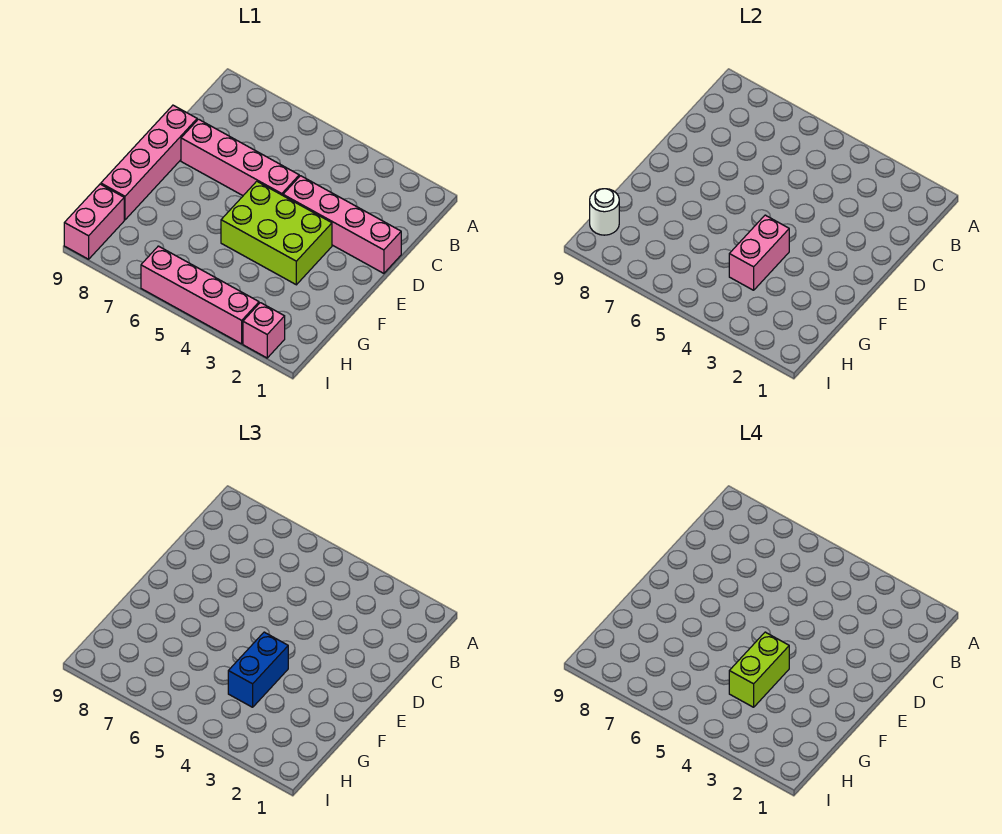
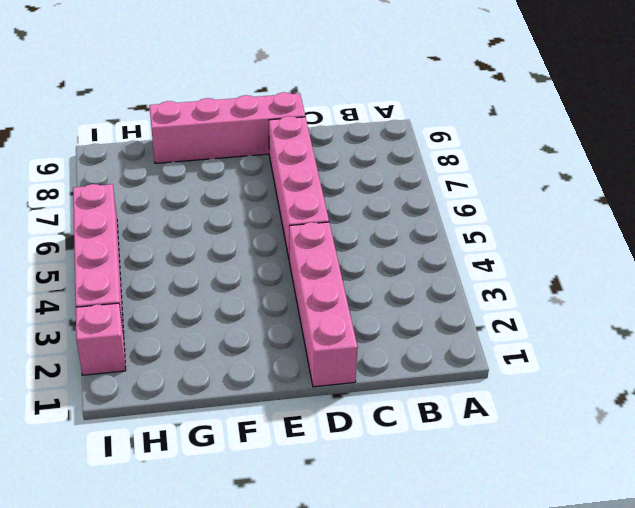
none -> lime brick E3:F5 level 1
none -> pink brick H9:I9 level 1

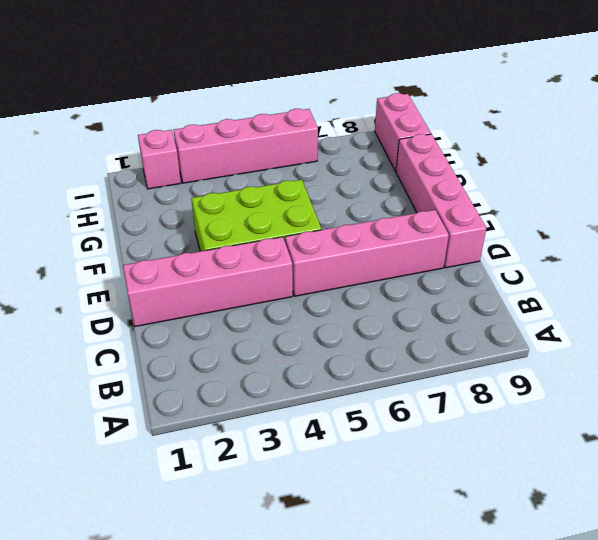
none -> pink brick F4:G4 level 2
none -> white round brick H9 level 2

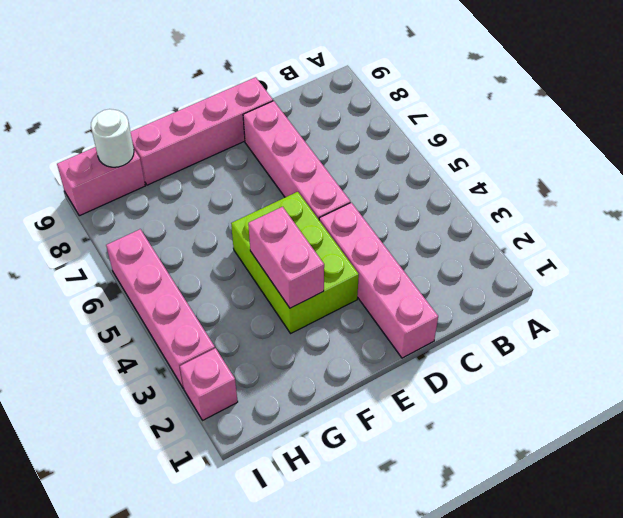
pink brick F3:F4 level 2 -> pink brick F4:G4 level 2
none -> blue brick F4:G4 level 3
none -> lime brick F4:G4 level 4

